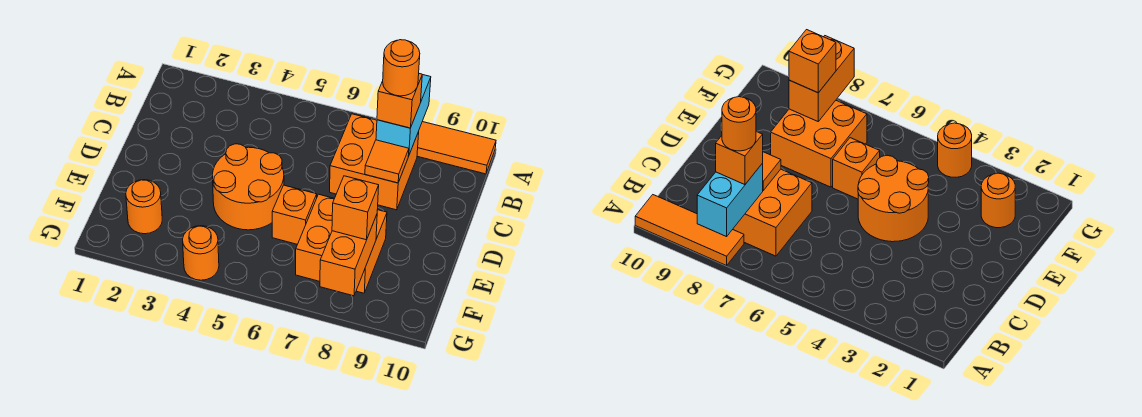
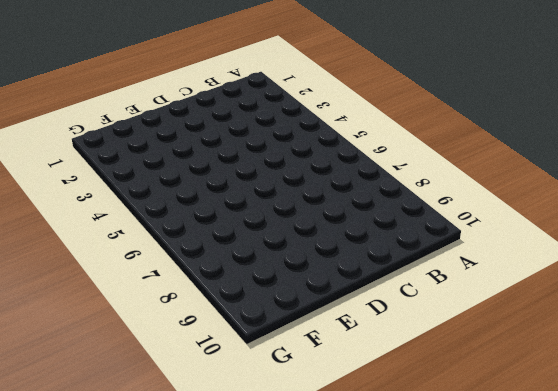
none -> orange tile A8:A10 level 1
none -> orange brick B7:C8 level 1
none -> orange round brick D4:E5 level 1

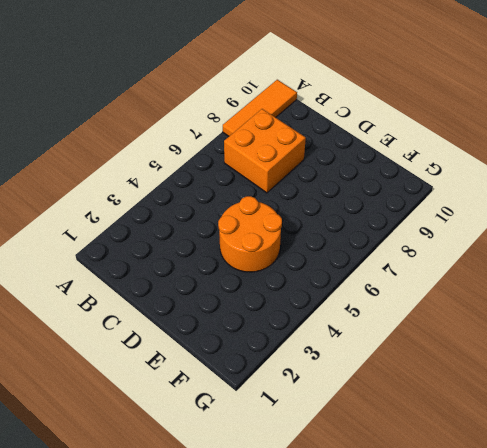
none -> orange brick E6 level 1
none -> orange brick E7:F8 level 1
none -> orange round brick F2 level 1

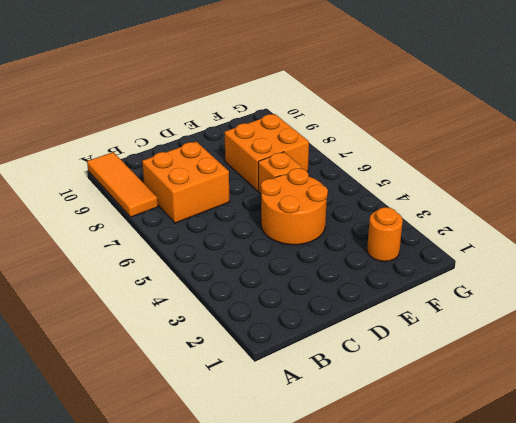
none -> orange round brick G4 level 1
none -> cyan brick A8:B8 level 2
none -> orange tile C8 level 2

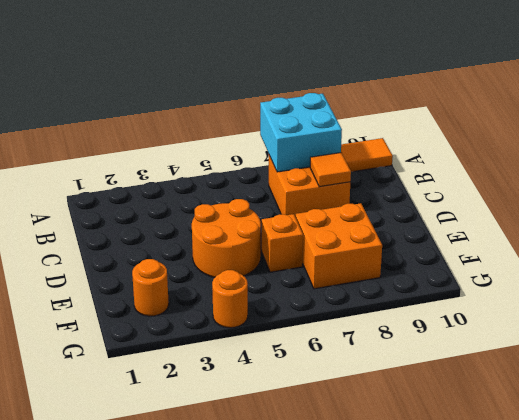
cyan brick A7:B8 level 2 -> cyan brick A8:B8 level 2
none -> orange brick F8:G8 level 2
none -> orange brick B8 level 3
none -> orange brick F8 level 3

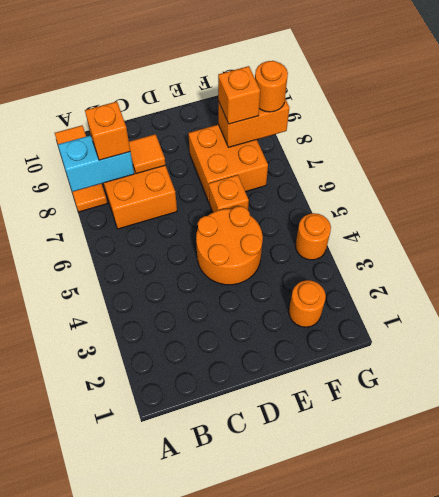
orange round brick G8 level 3 -> orange round brick B8 level 4

